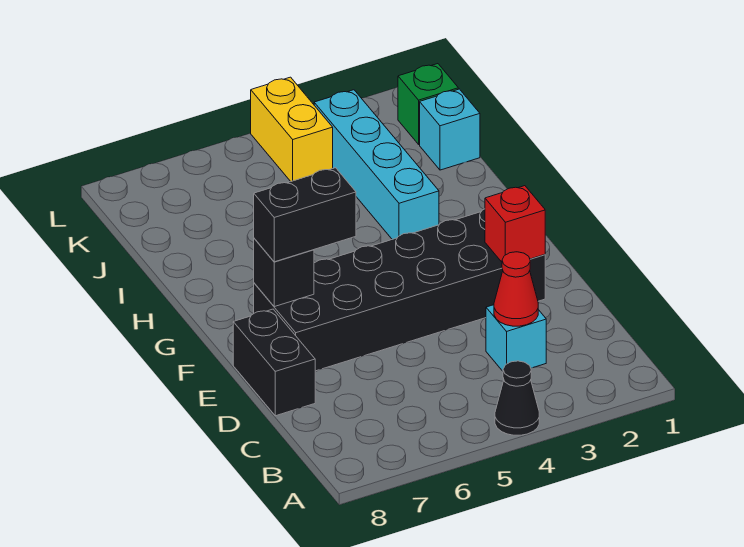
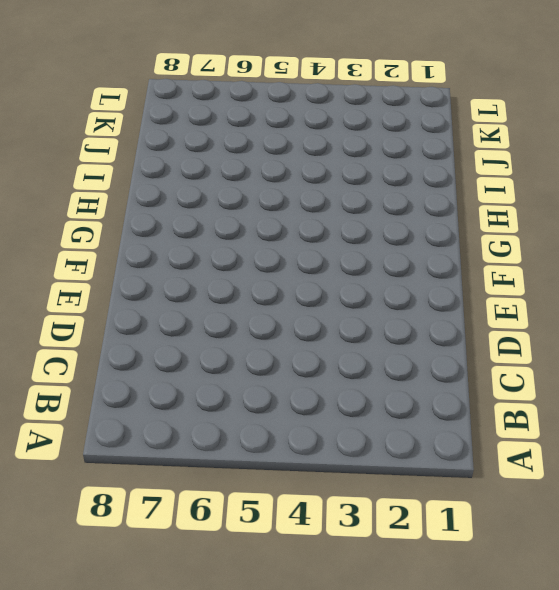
none -> black cone A4 level 1
none -> cyan brick C3 level 1
none -> black brick D8:E8 level 1

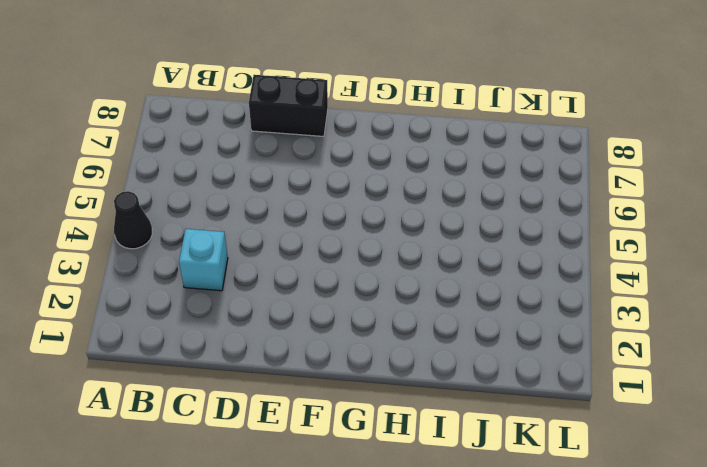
none -> black brick E2:F7 level 1
none -> cyan brick H3:K3 level 1
none -> cyan brick J1 level 1

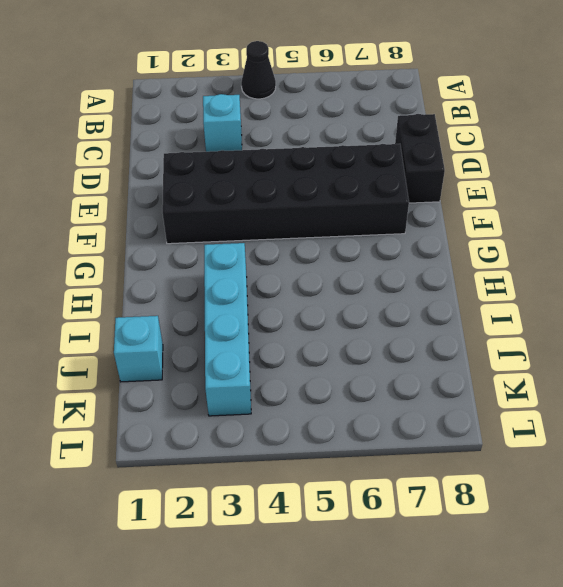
none -> green brick K1 level 1
none -> yellow brick K4:L4 level 1
none -> red cone C3 level 2

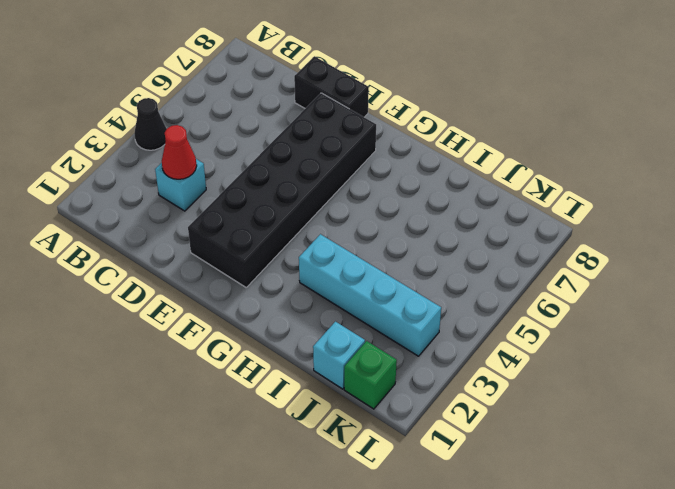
none -> yellow brick K4:L4 level 1
none -> red brick E2 level 2
none -> black brick F7 level 2

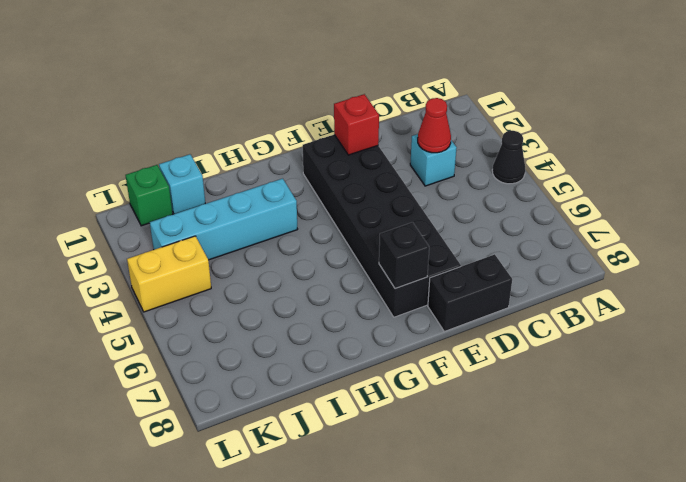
none -> black brick F6:F7 level 3

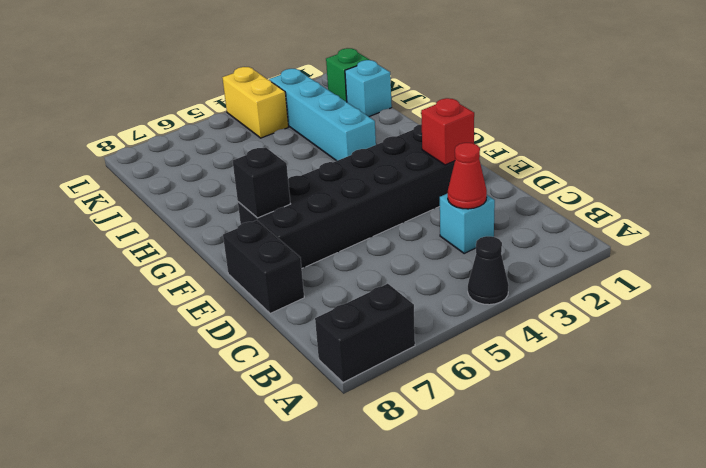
black brick A7:A8 level 1 -> black brick F6:F7 level 3

